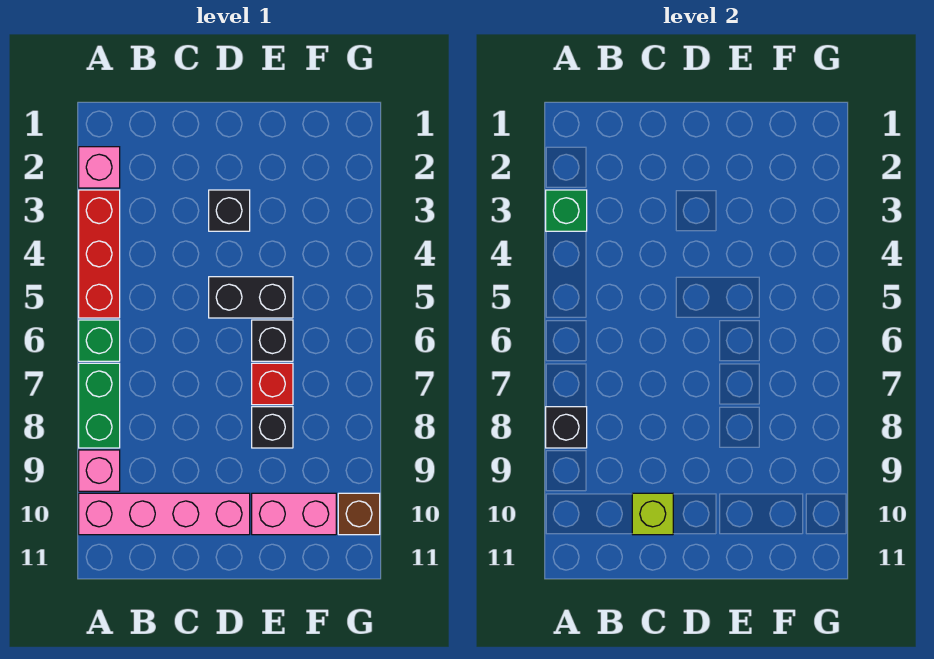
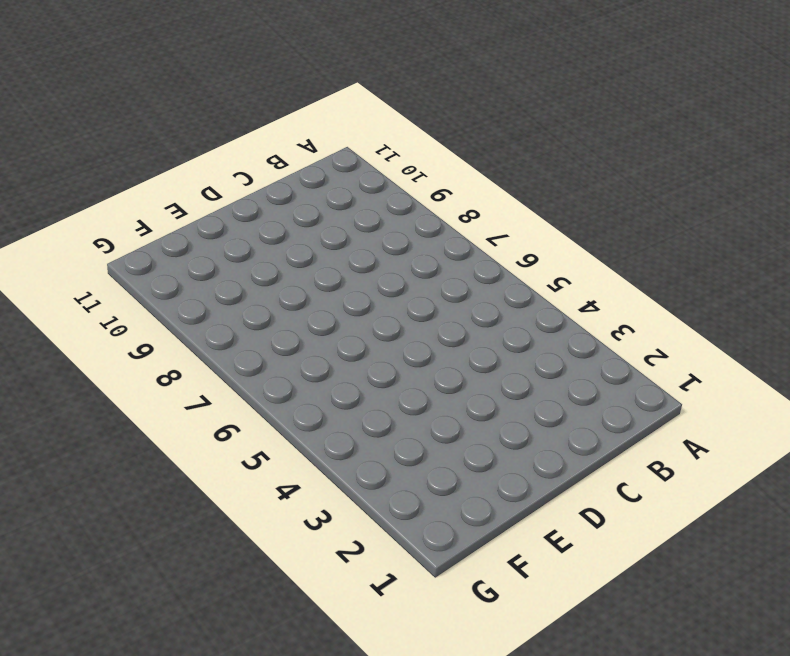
none -> pink brick A2 level 1
none -> red brick A3:A5 level 1
none -> green brick A6 level 1

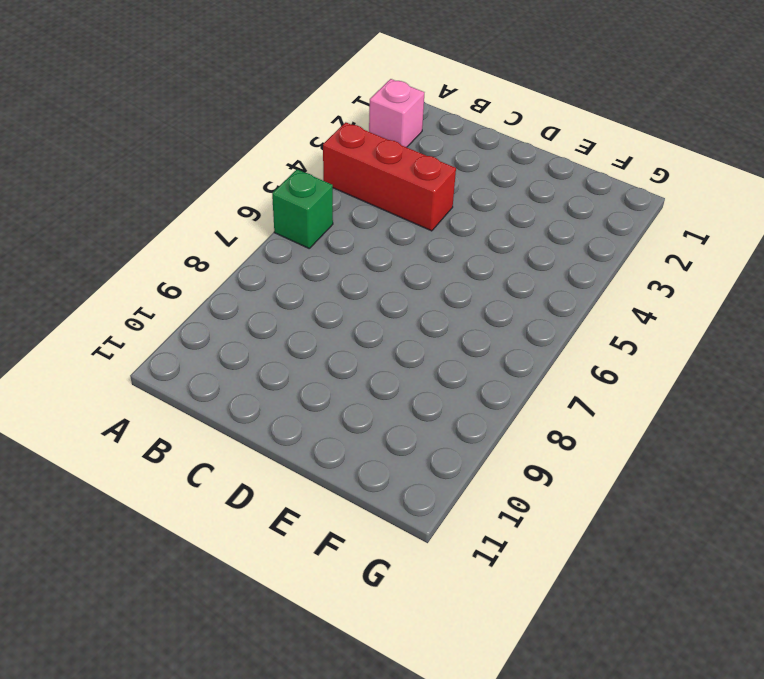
red brick A4:C4 level 1 -> red brick A3:A5 level 1
none -> green brick A7:A8 level 1
none -> pink brick A9 level 1
none -> pink brick A10:D10 level 1

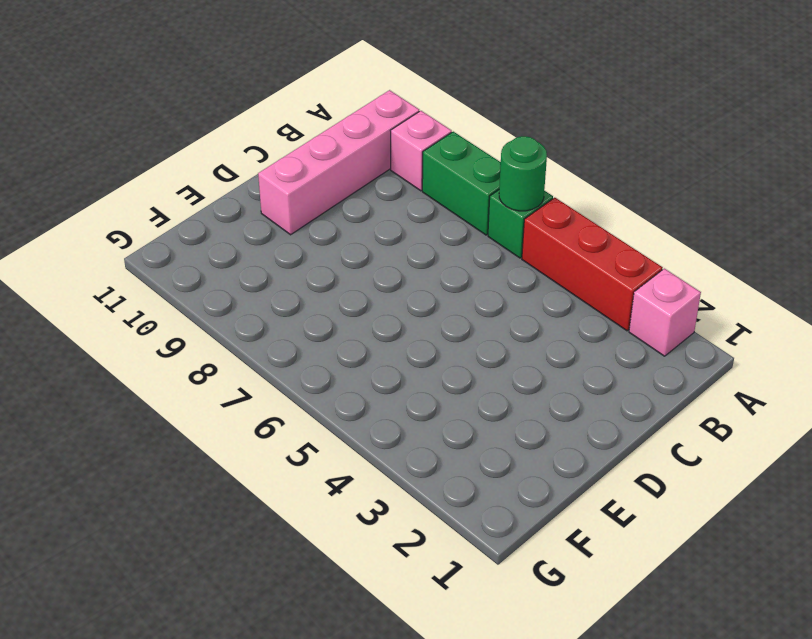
green round brick A6 level 2 -> none
none -> black brick D3 level 1
none -> black brick D5:E5 level 1
none -> black brick E6 level 1

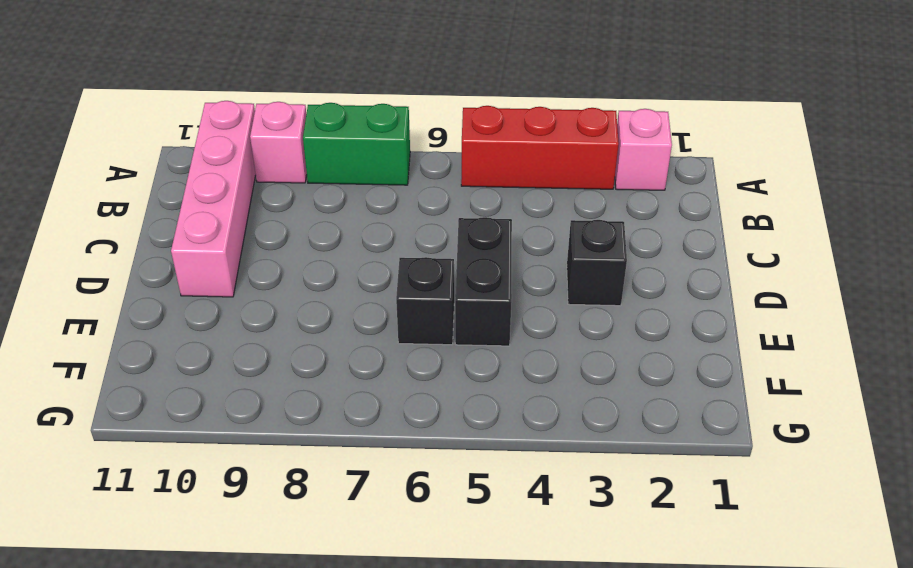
none -> green brick A6 level 1
none -> red brick E7 level 1
none -> black brick E8 level 1

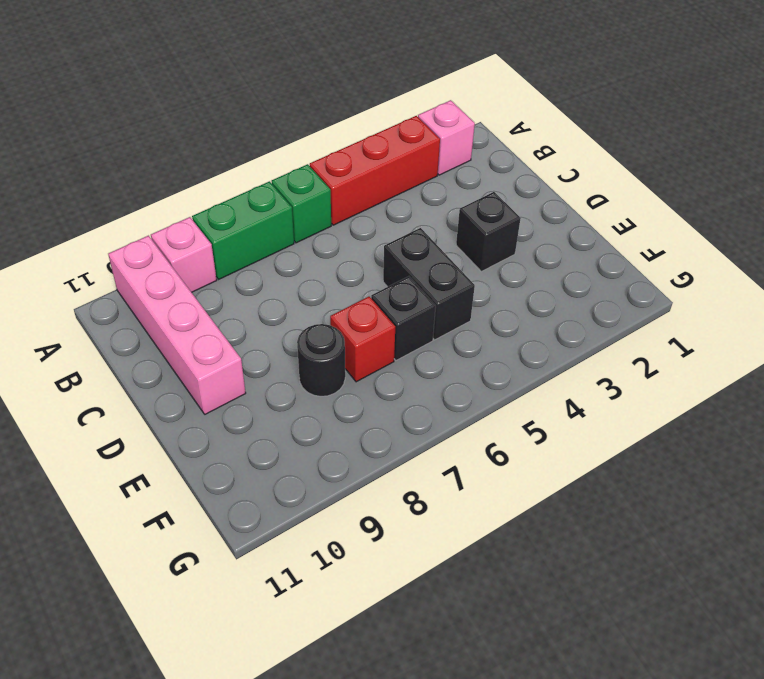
black round brick E8 level 1 -> black brick E8 level 1
none -> pink brick E10:F10 level 1
none -> brown brick G10 level 1
none -> green brick A3 level 2

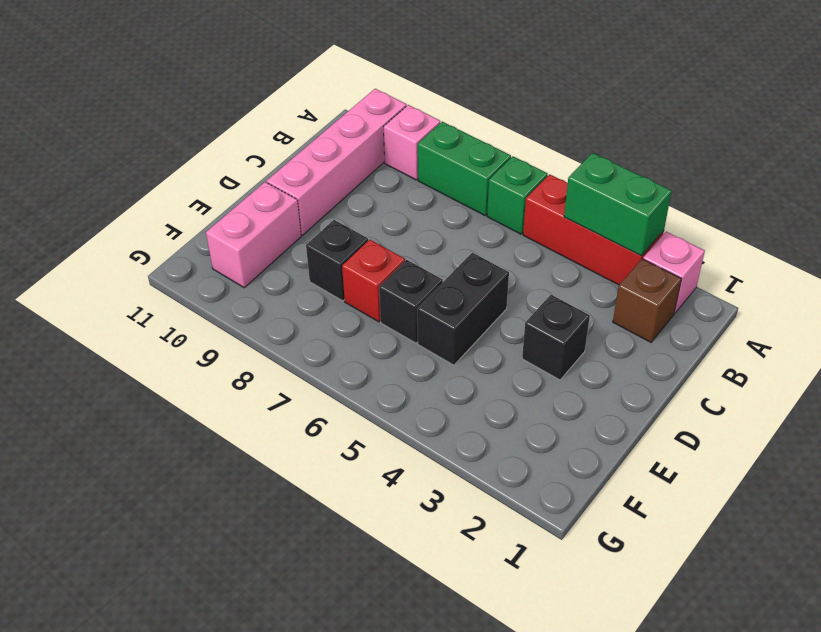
green brick A3:A4 level 2 -> green brick A3 level 2
brown brick B2 level 1 -> brown brick G10 level 1
none -> black brick A8 level 2
none -> lime brick C10 level 2

